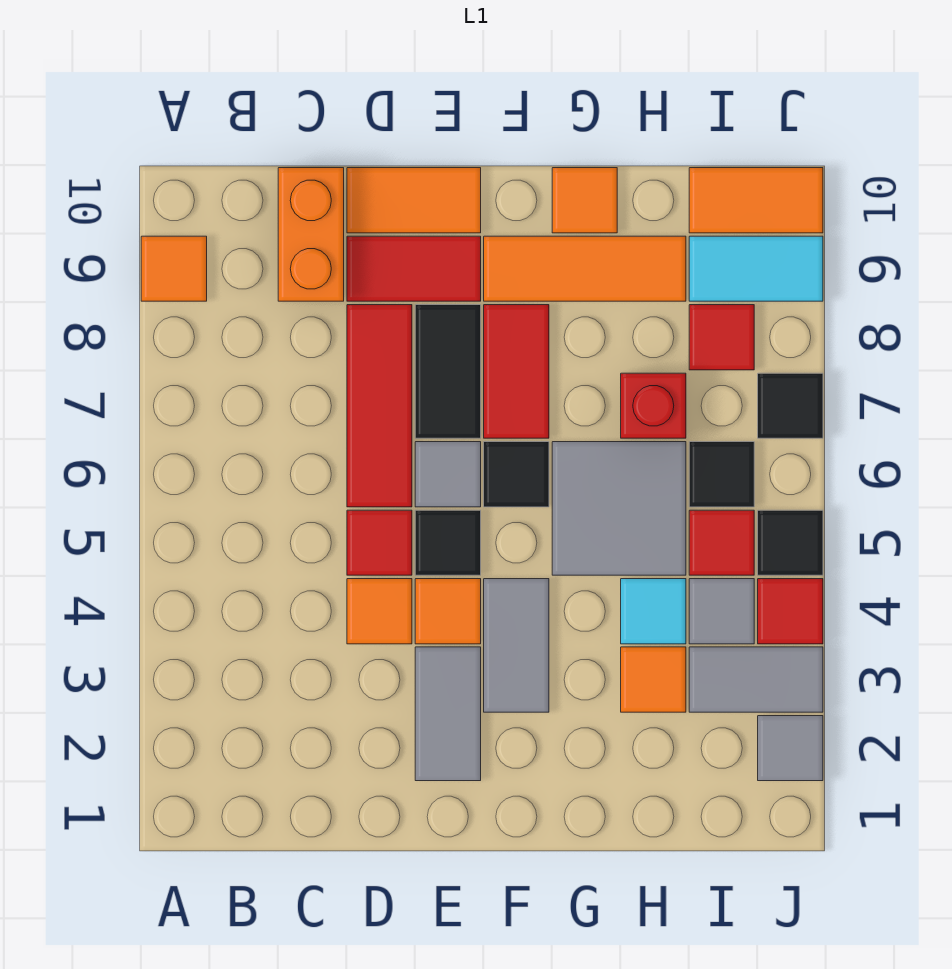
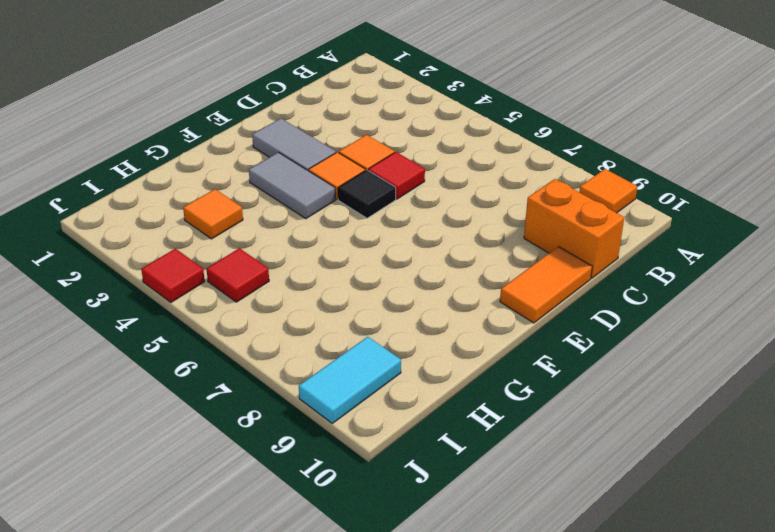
none -> red tile D6:D8 level 1
none -> red tile D9:E9 level 1
none -> grey tile E6 level 1
none -> black tile E7:E8 level 1

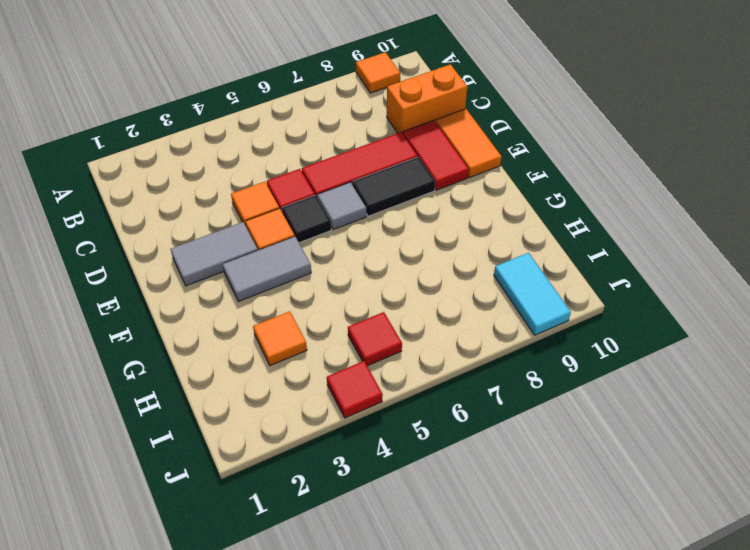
none -> black tile F6 level 1
none -> red tile F7:F8 level 1
none -> orange tile F9:H9 level 1
none -> grey tile G5:H6 level 1

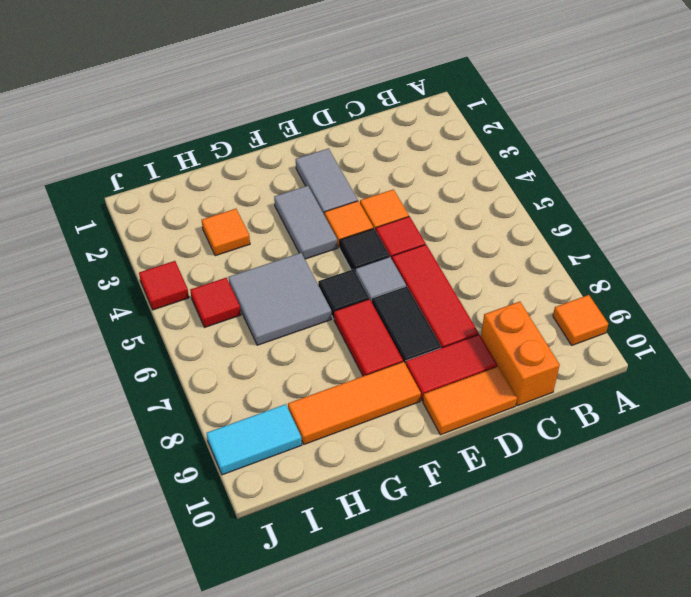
none -> orange tile G10 level 1
none -> cyan tile H4 level 1
none -> red brick H7 level 1
none -> grey tile I3:J3 level 1

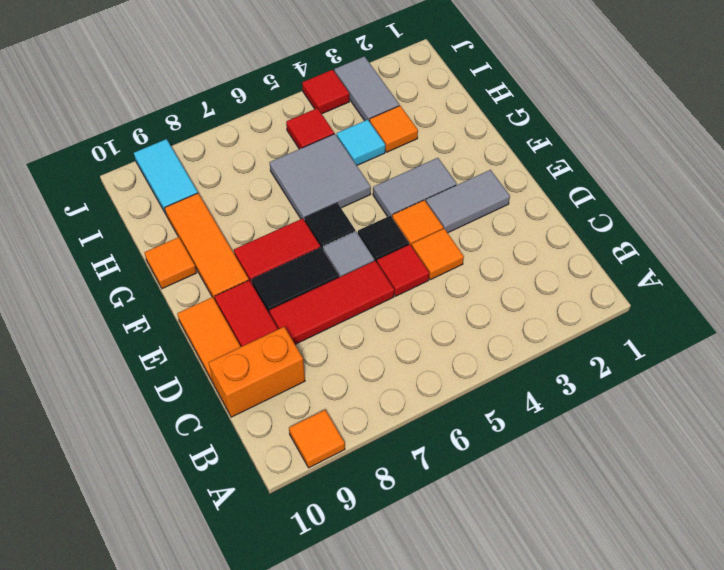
none -> red brick H7 level 1
none -> grey tile I4 level 1
none -> black tile I6 level 1
none -> red tile I8 level 1

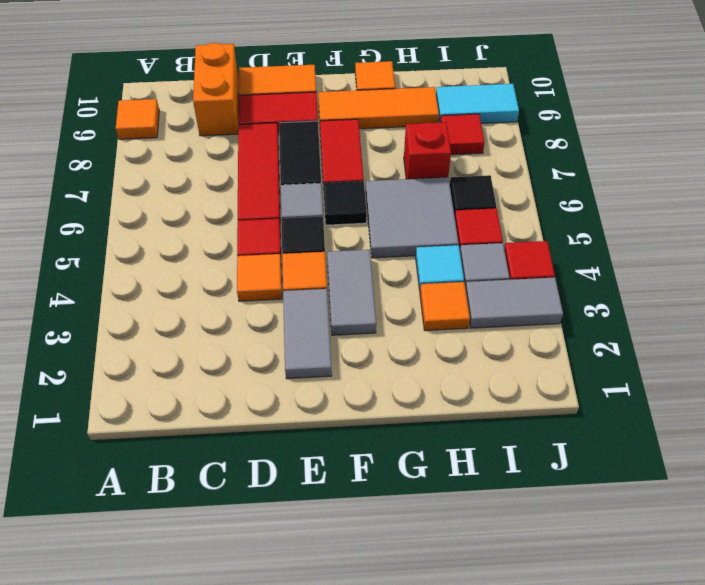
none -> orange tile I10:J10 level 1
none -> grey tile J2 level 1
none -> black tile J5 level 1
none -> black tile J7 level 1

